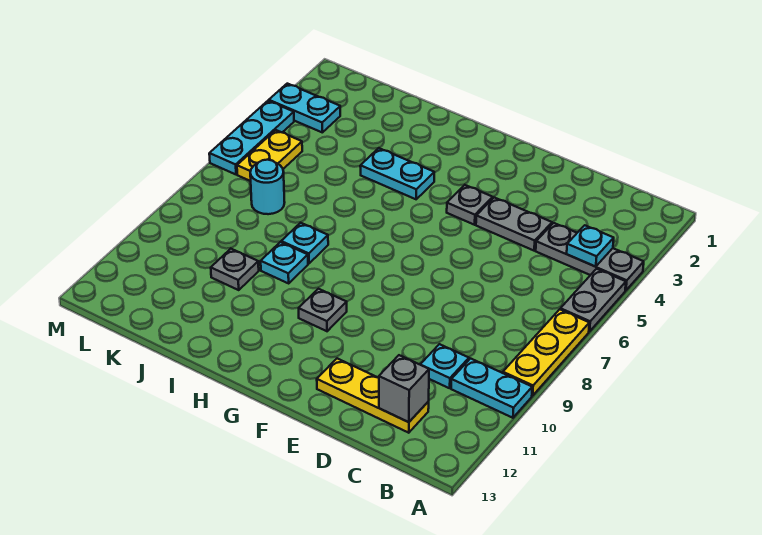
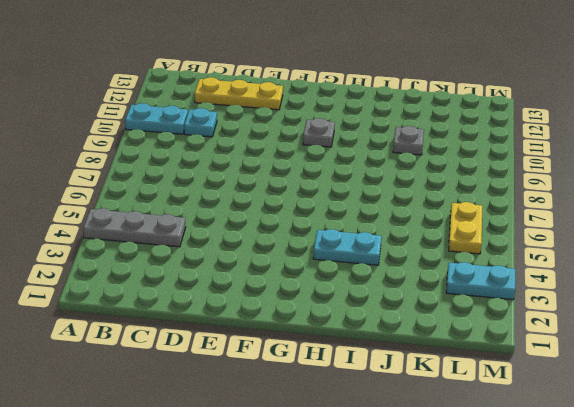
none -> grey plate A5:A6 level 1
none -> yellow plate A7:A9 level 1
none -> grey plate D4:E4 level 1

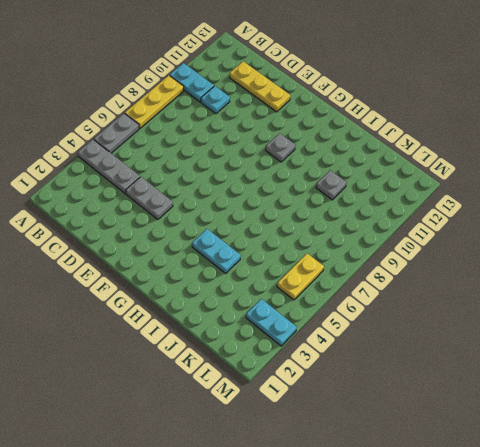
none -> grey plate F4 level 1
none -> cyan plate I8 level 1
none -> cyan plate I9 level 1

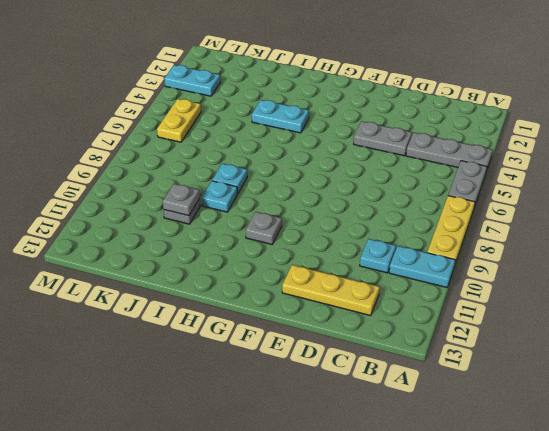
grey plate J10 level 2 -> grey plate F4 level 1
none -> cyan round brick K7 level 1
none -> cyan plate M4:M6 level 1
none -> cyan plate B4 level 2

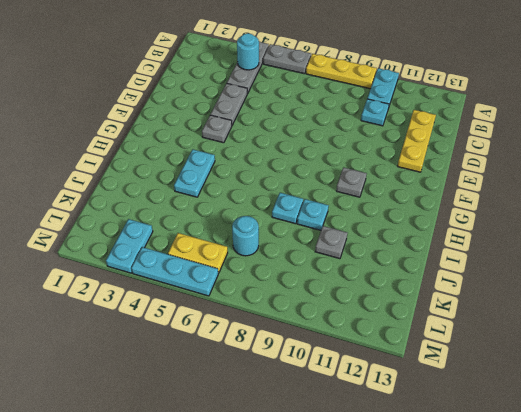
cyan round brick B4 level 2 -> cyan plate B4 level 2
none -> grey brick C12 level 2

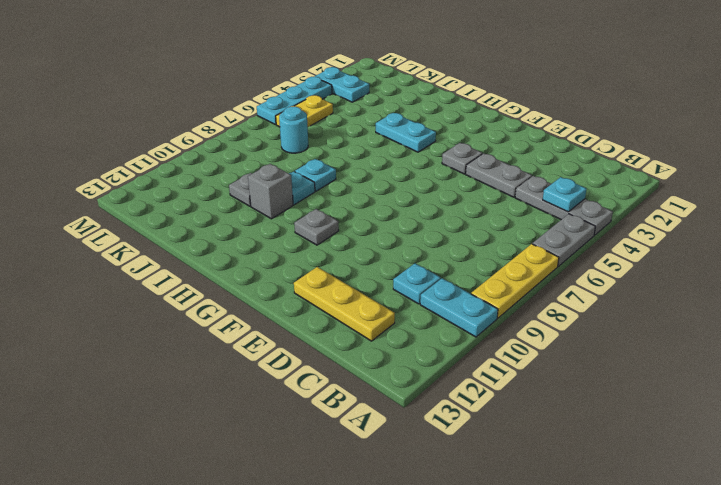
grey brick I10 level 1 -> grey brick C12 level 2

